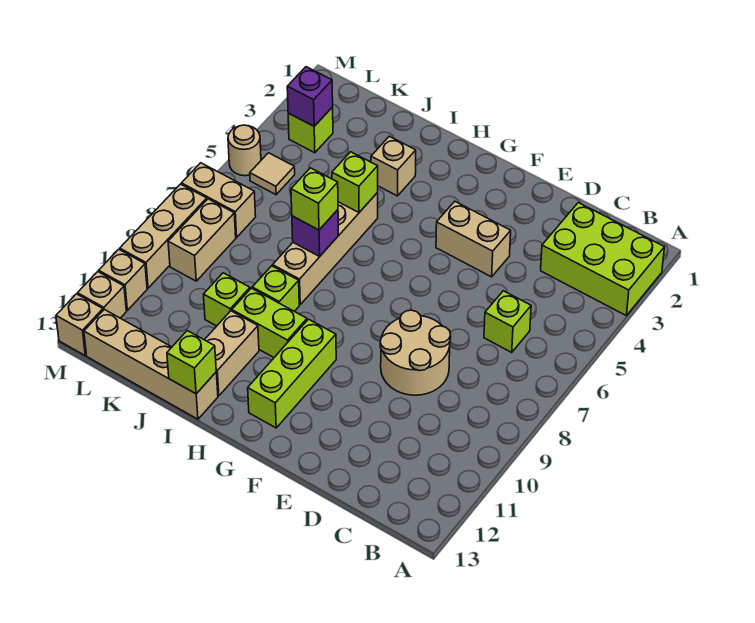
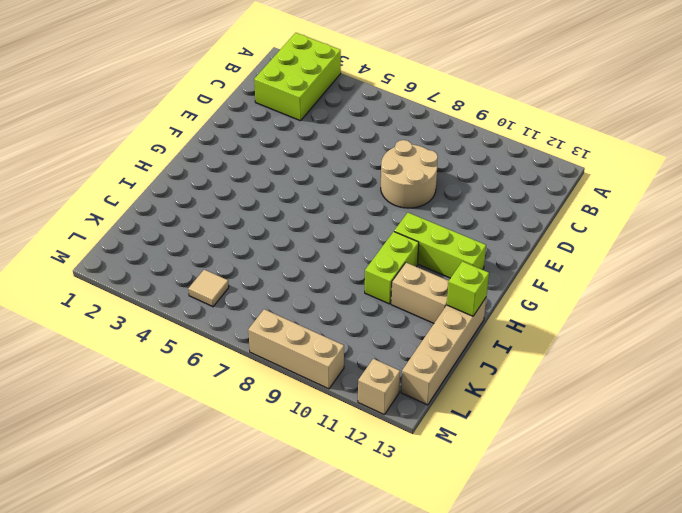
none -> lime brick C6 level 1
none -> tan brick E4:F4 level 1
none -> tan brick I3 level 1

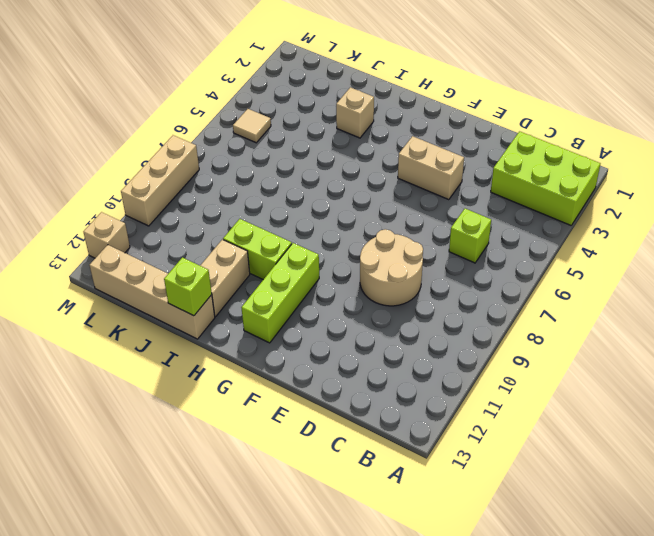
none -> tan brick I5:I8 level 1
none -> lime brick I9 level 1
none -> lime brick J10 level 1

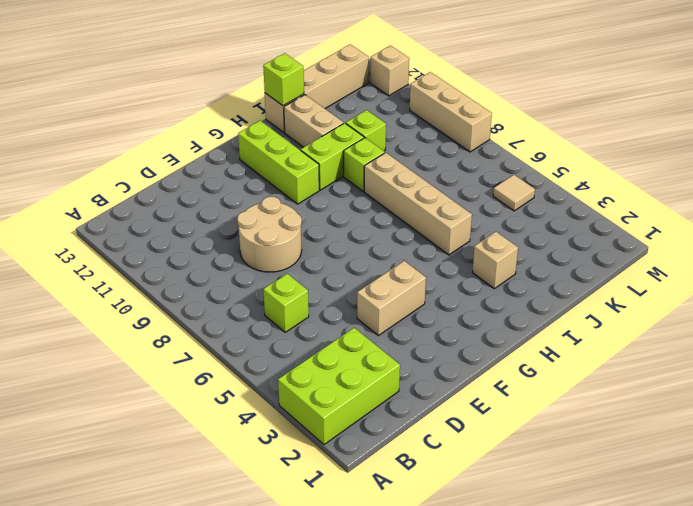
none -> lime brick L3 level 1
none -> tan brick L7:M7 level 1
none -> tan brick L8:L9 level 1

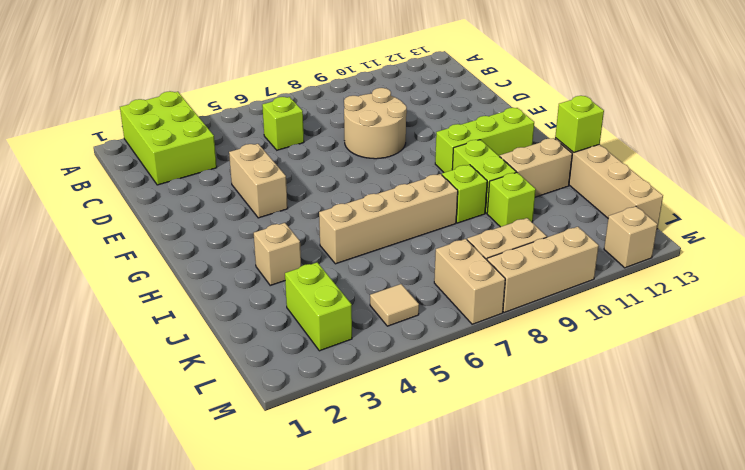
lime brick K3:L3 level 1 -> lime brick L3 level 1
none -> tan round brick M5 level 1
none -> tan brick M11 level 1
none -> tan brick M13 level 1

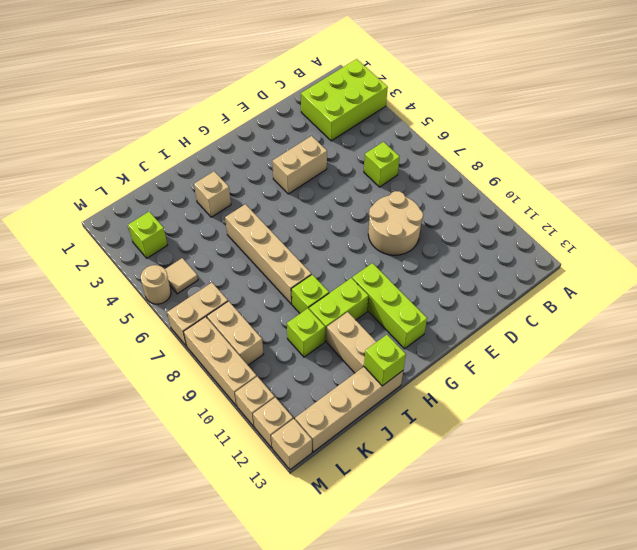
none -> lime brick I5 level 2
none -> purple brick I7 level 2
none -> purple brick L3 level 2

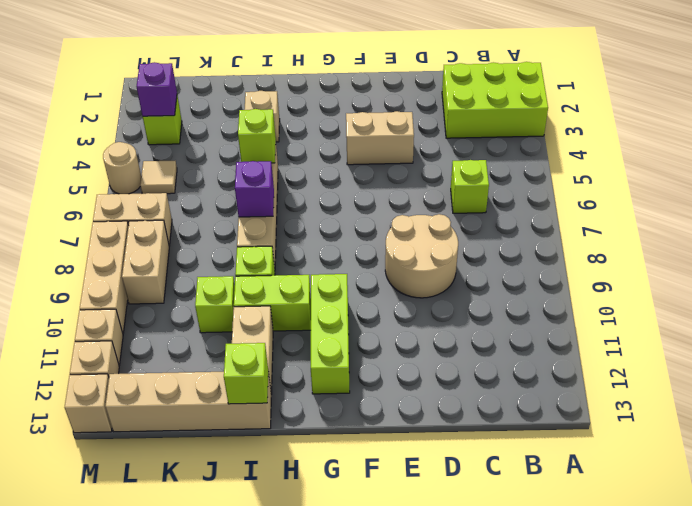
none -> lime brick I7 level 3

